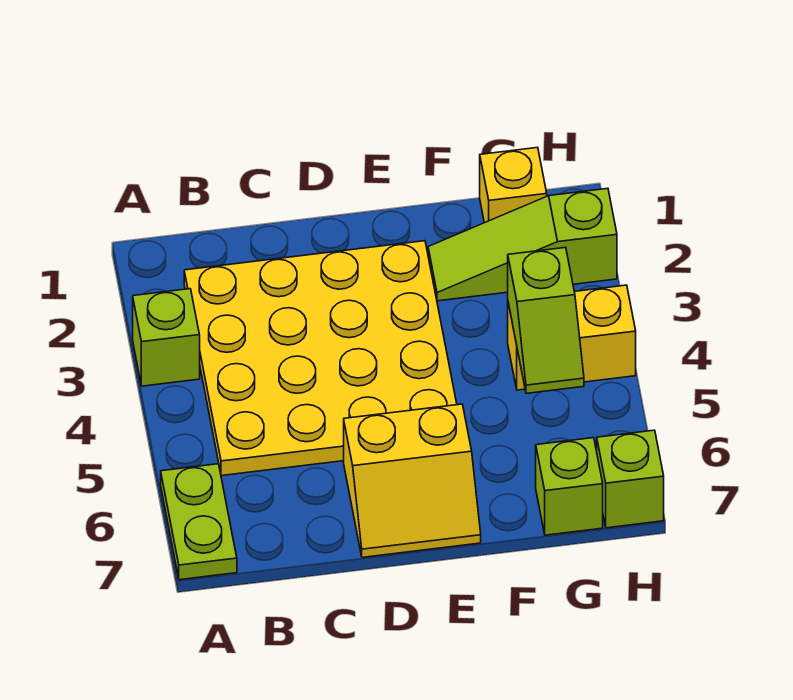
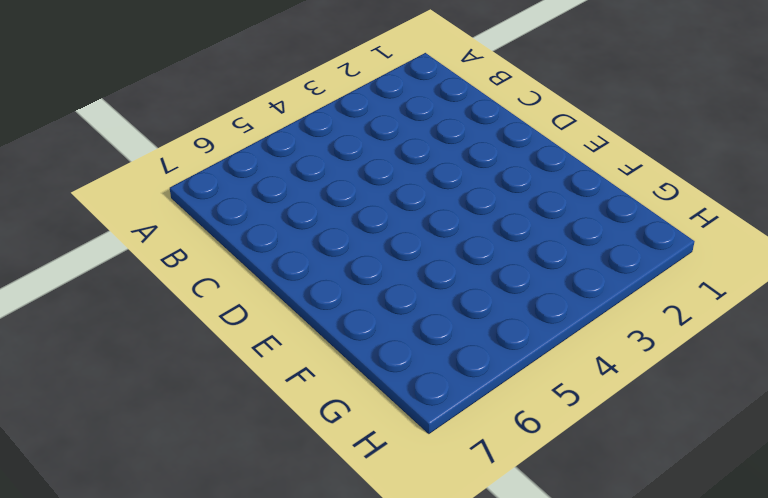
none -> lime brick A3 level 1
none -> lime plate A6:A7 level 1

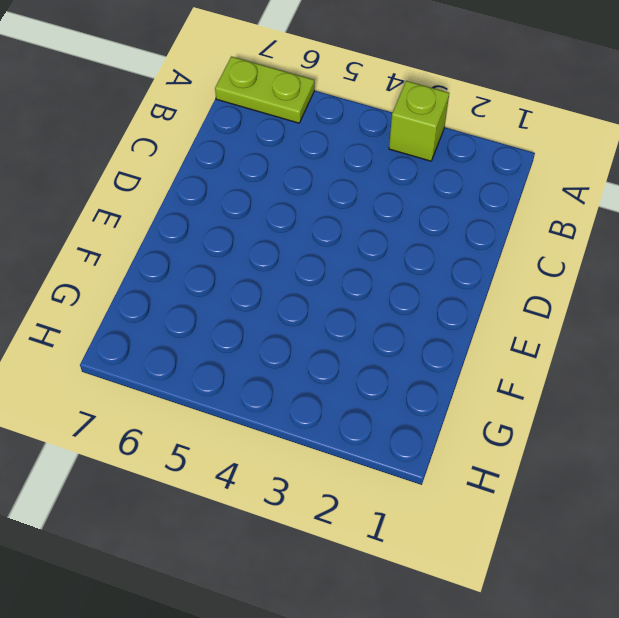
none -> yellow plate B2:E5 level 1
none -> yellow slope D6:E7 level 1 top 6

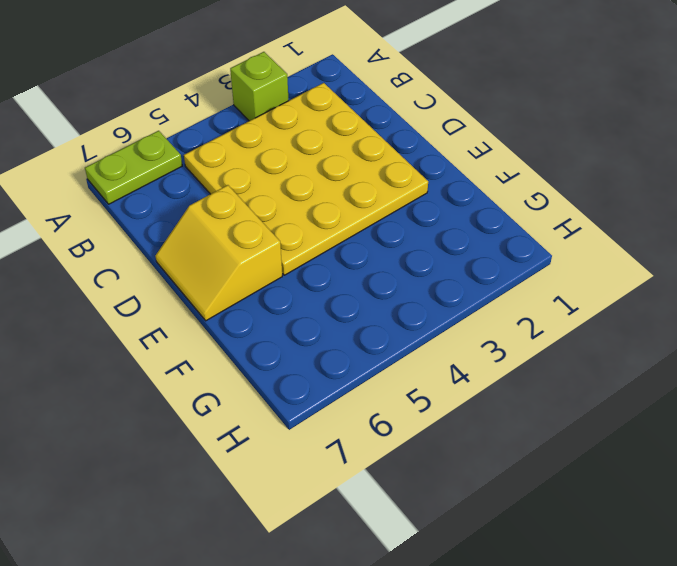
none -> lime slope F2:H2 level 1 top H
none -> yellow brick G1 level 1

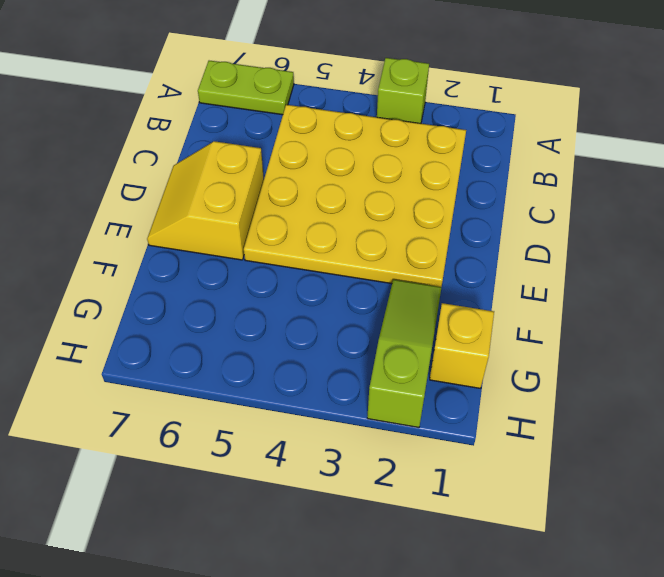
none -> yellow brick G4:H4 level 1
none -> lime brick G7 level 1

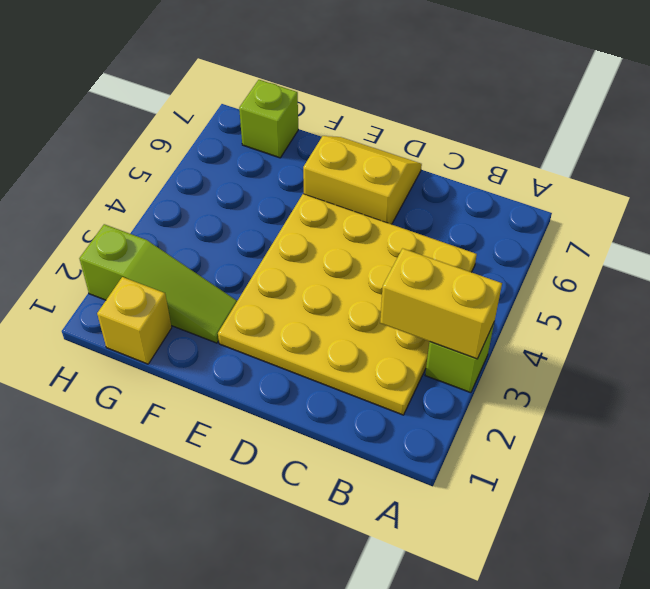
yellow brick A3:B3 level 2 -> yellow brick G4:H4 level 1
none -> lime plate A6:A7 level 1
none -> lime brick H7 level 1

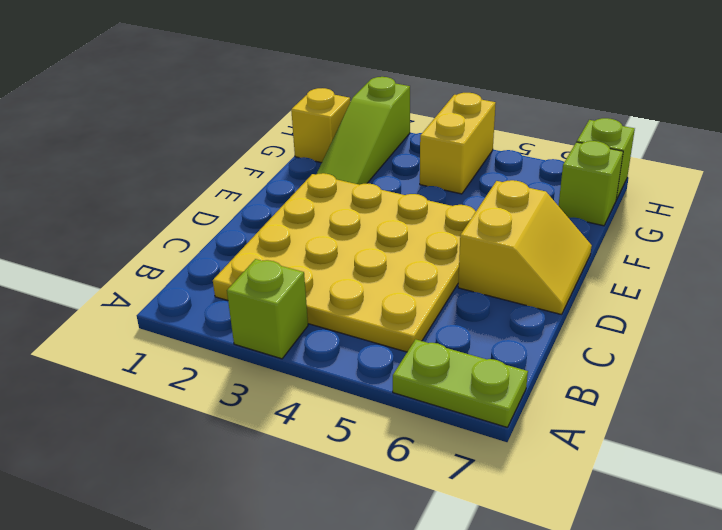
none -> lime slope G4:G5 level 2 top 4

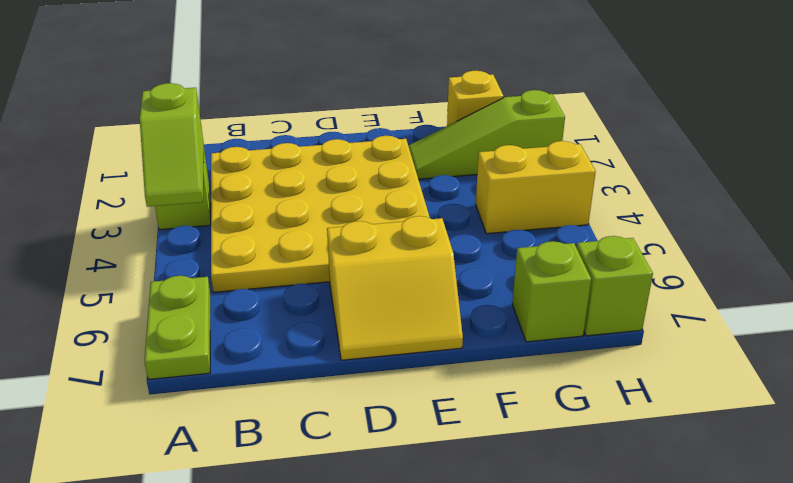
lime slope A3:A4 level 2 top 3 -> lime slope G4:G5 level 2 top 4

